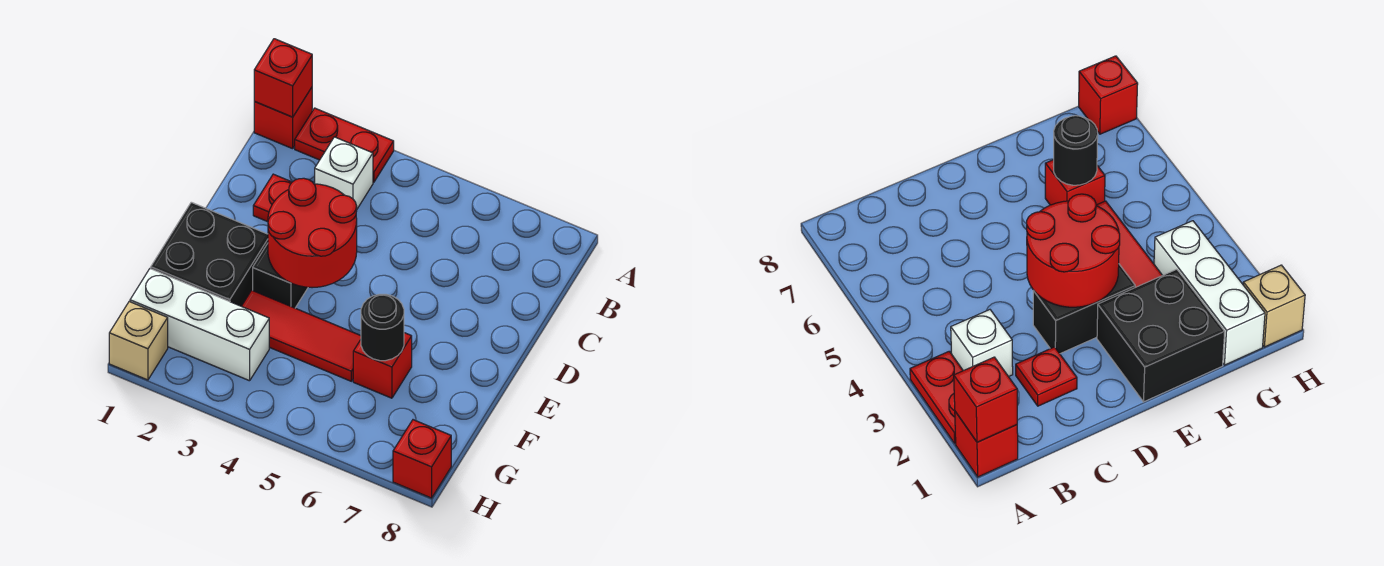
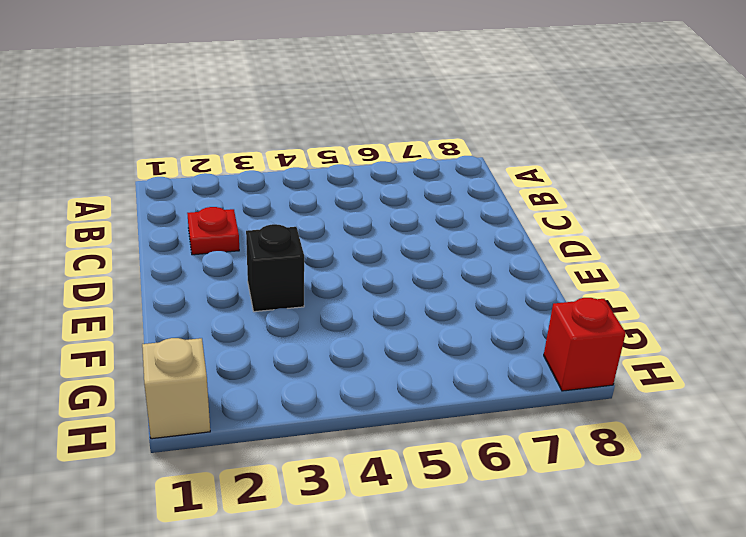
black brick E3 level 1 -> black brick D3:E3 level 1
none -> red brick A1 level 1
none -> red plate A2:A3 level 1
none -> white brick B3 level 1

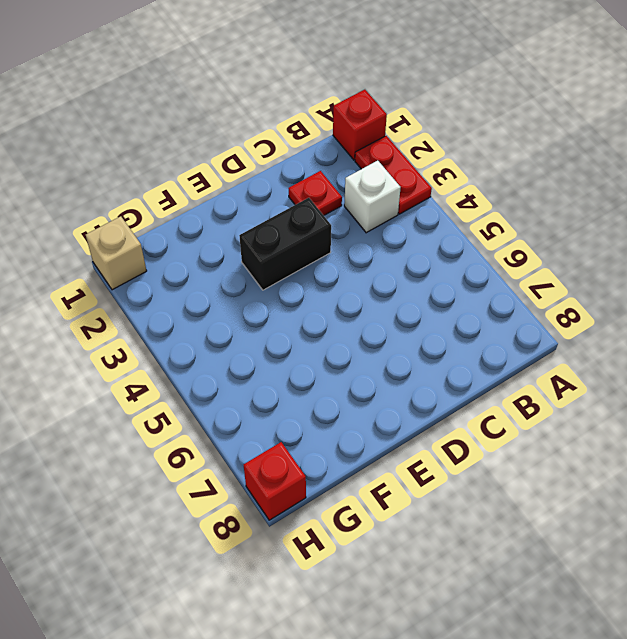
none -> black brick E1:F2 level 1
none -> red tile F3:F5 level 1
none -> red brick F6 level 1

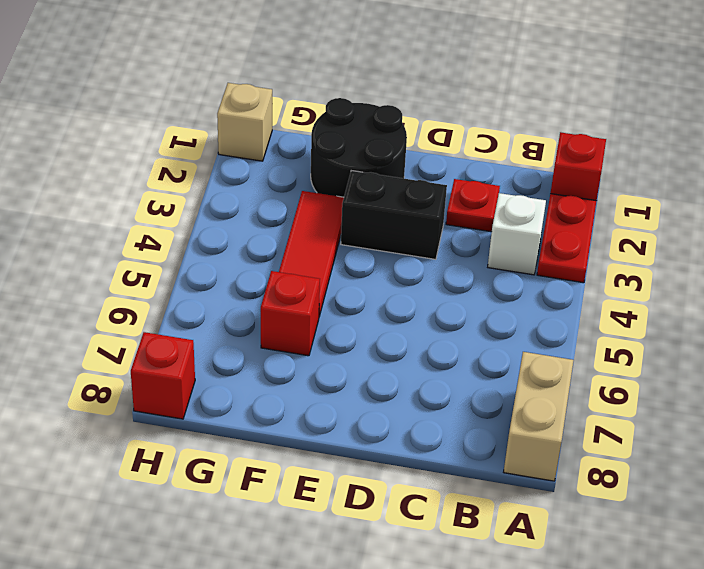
tan brick A7:A8 level 1 -> none
black round brick E1:F2 level 1 -> black brick E1:F2 level 1
none -> white brick G1:G3 level 1
none -> red brick A1 level 2
none -> red round brick D3:E4 level 2

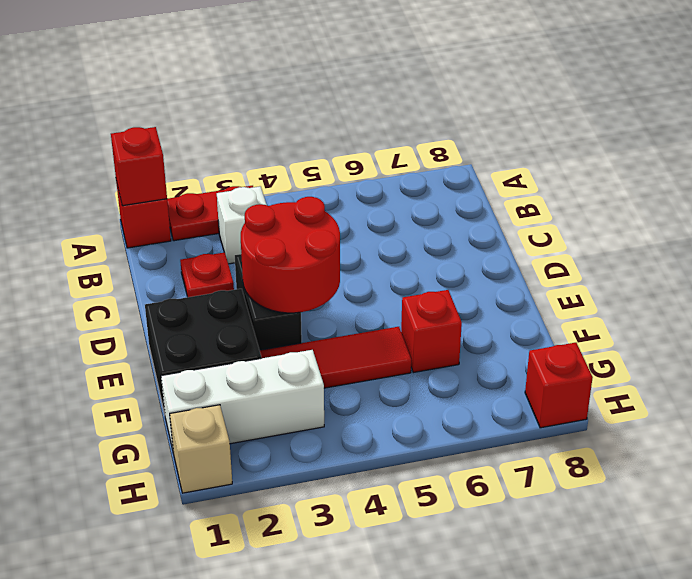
none -> black round brick F6 level 2

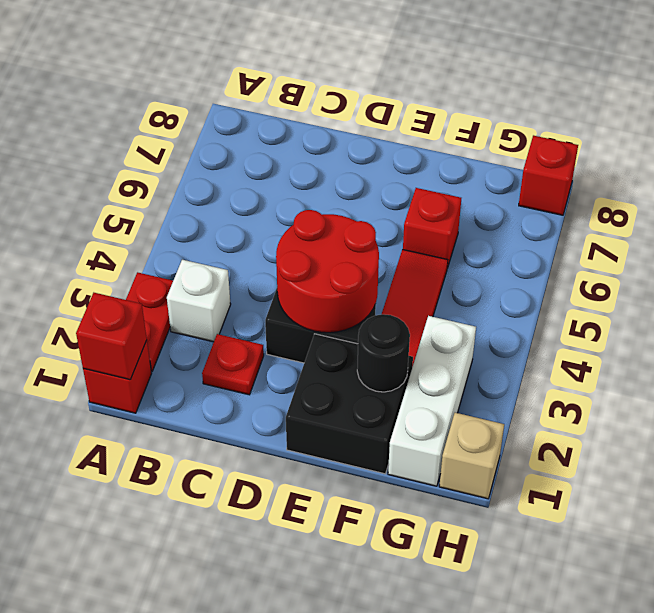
black round brick F2 level 2 -> black round brick F6 level 2

